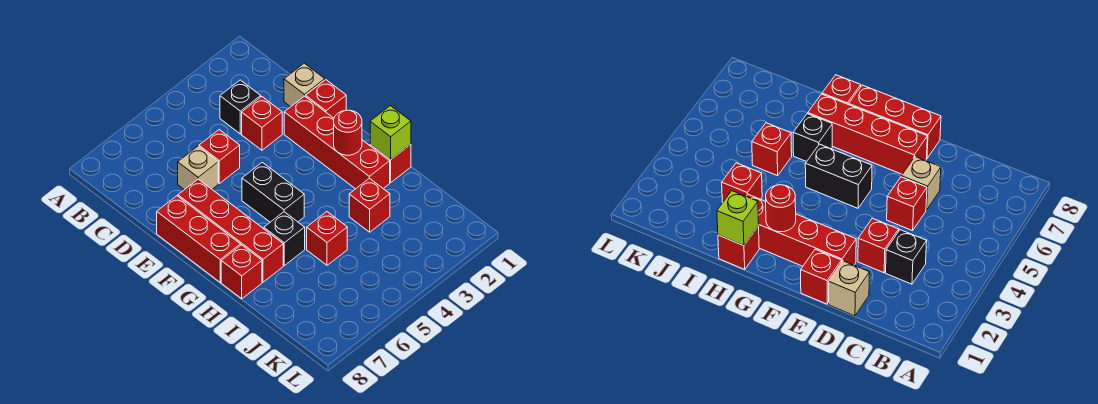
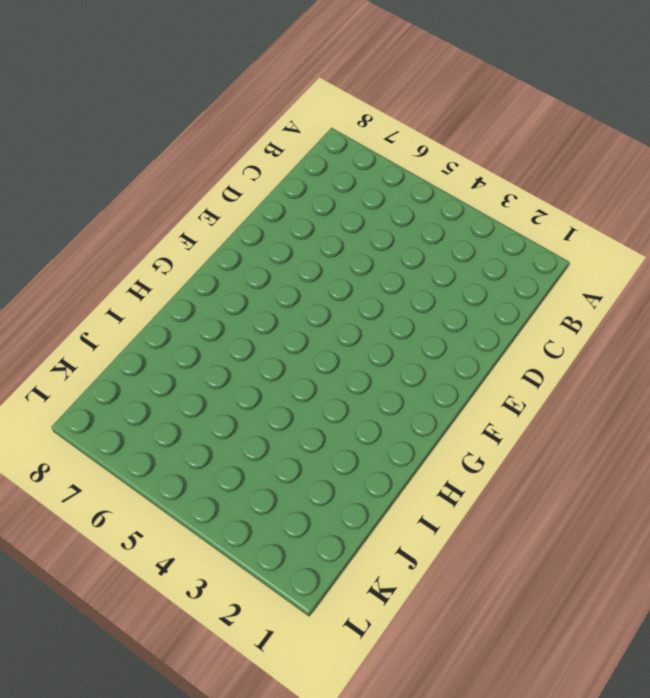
none -> black brick C3 level 1
none -> tan brick D1 level 1
none -> red brick D3 level 1

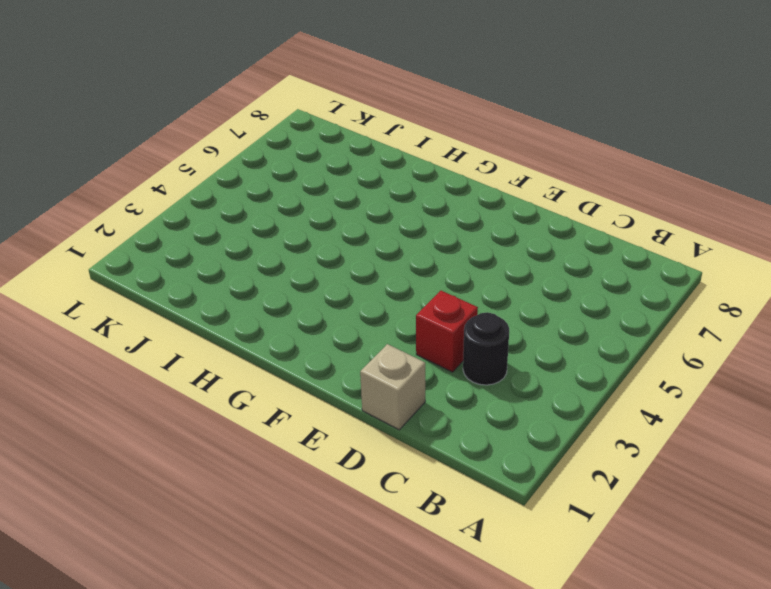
black round brick C3 level 1 -> black brick C3 level 1
none -> red brick D5 level 1
none -> tan brick D6 level 1
none -> red brick E1 level 1

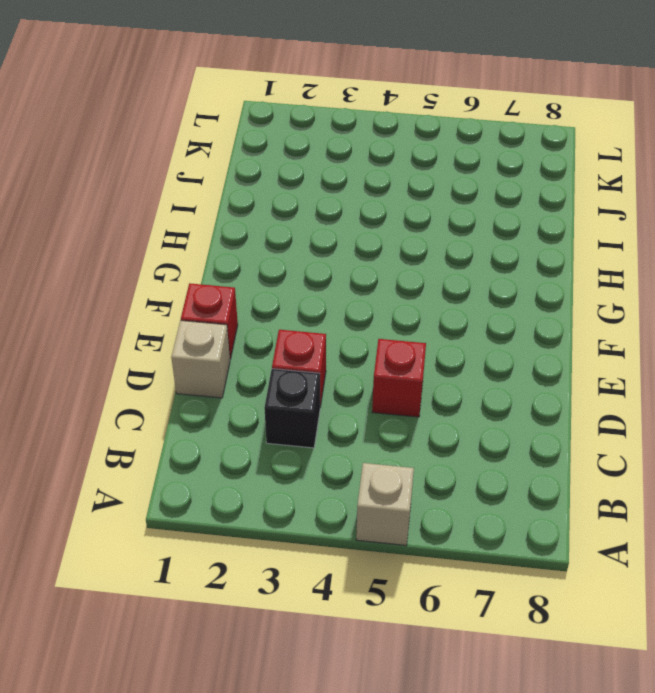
tan brick A5 level 1 -> tan brick D6 level 1
none -> red brick E2:H2 level 1
none -> red brick E7:H7 level 1
none -> red brick E8:G8 level 1

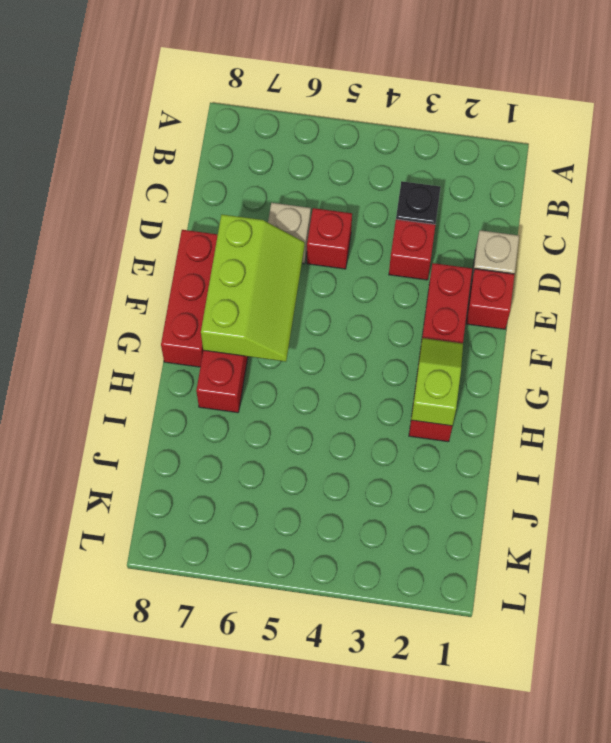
lime slope E6:G7 level 2 top 7 -> none
lime slope G2:H2 level 2 top H -> red round brick G2 level 2
none -> black brick F5:G5 level 1
none -> red brick H1 level 1
none -> black brick H6 level 1

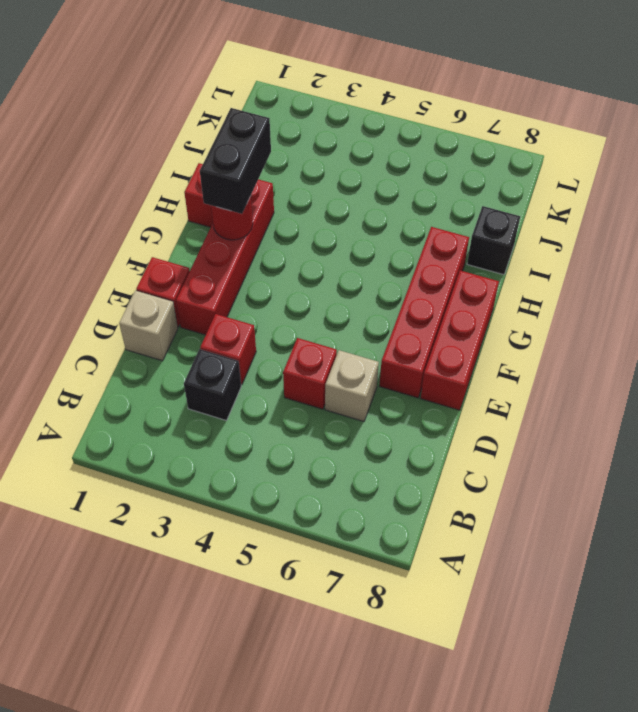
black brick G2:H2 level 3 -> black brick F5:G5 level 1
black brick I8 level 1 -> black brick H6 level 1
none -> red brick H8 level 1
none -> red brick I3 level 1
none -> red brick I5 level 1

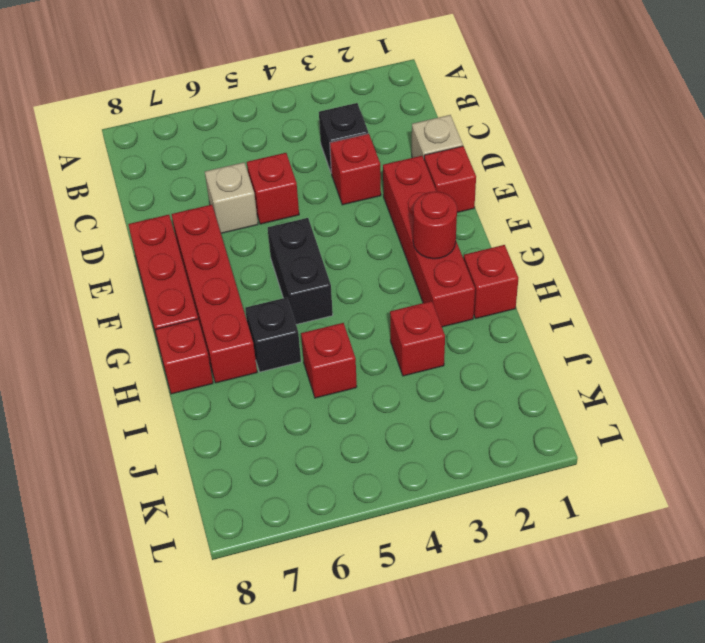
none -> lime brick H1 level 2

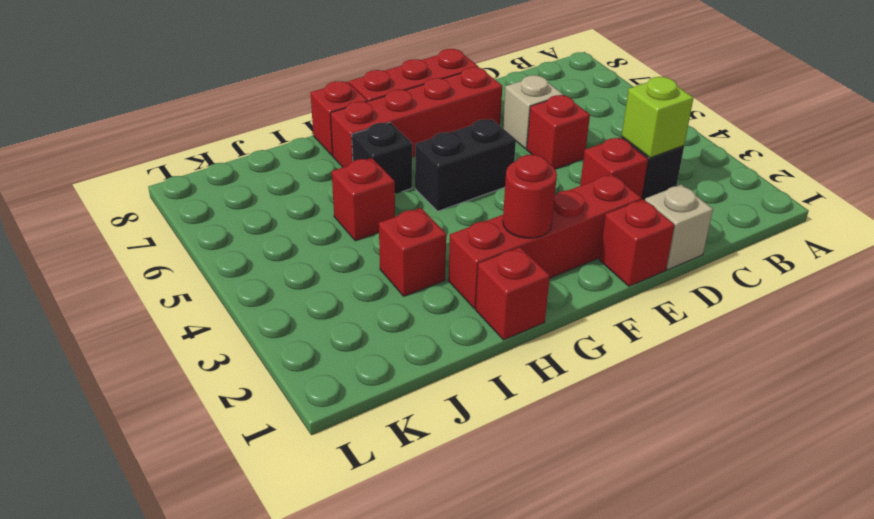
lime brick C3 level 2 -> lime brick H1 level 2

